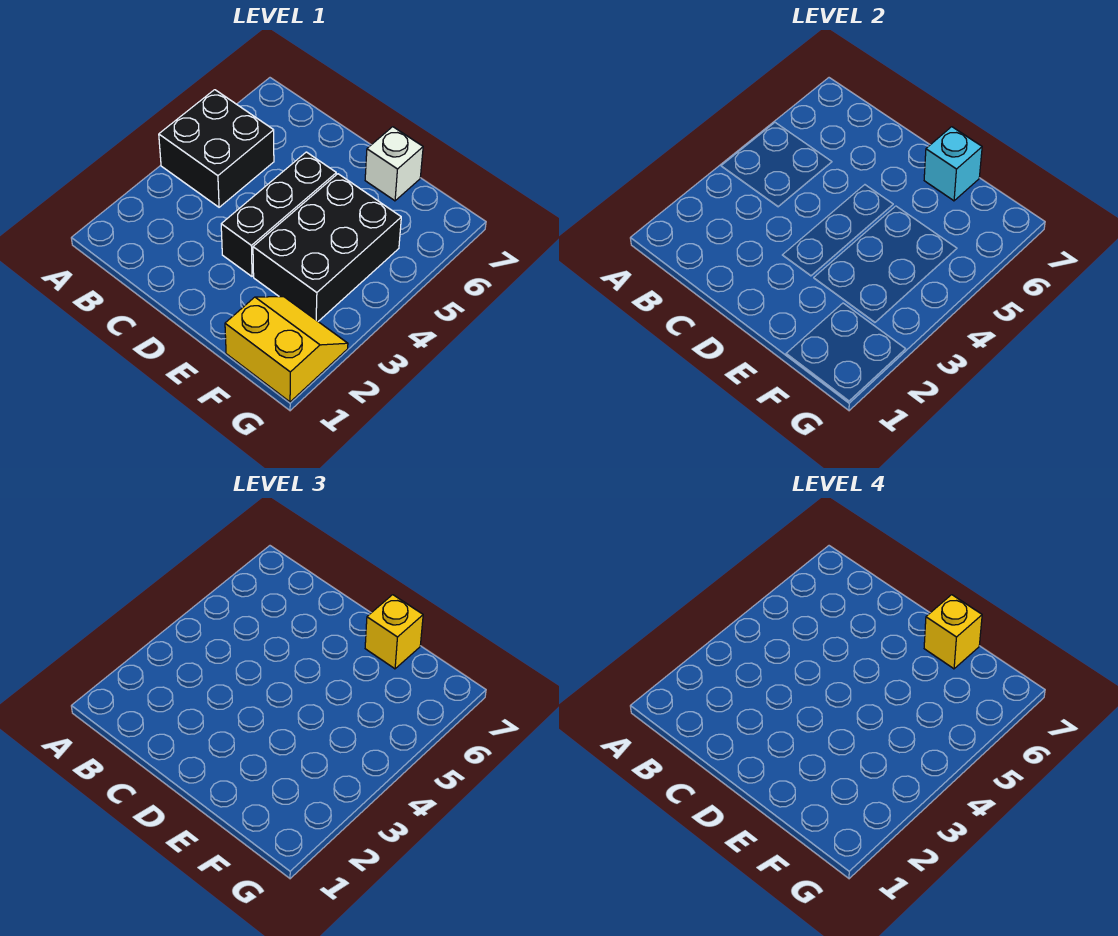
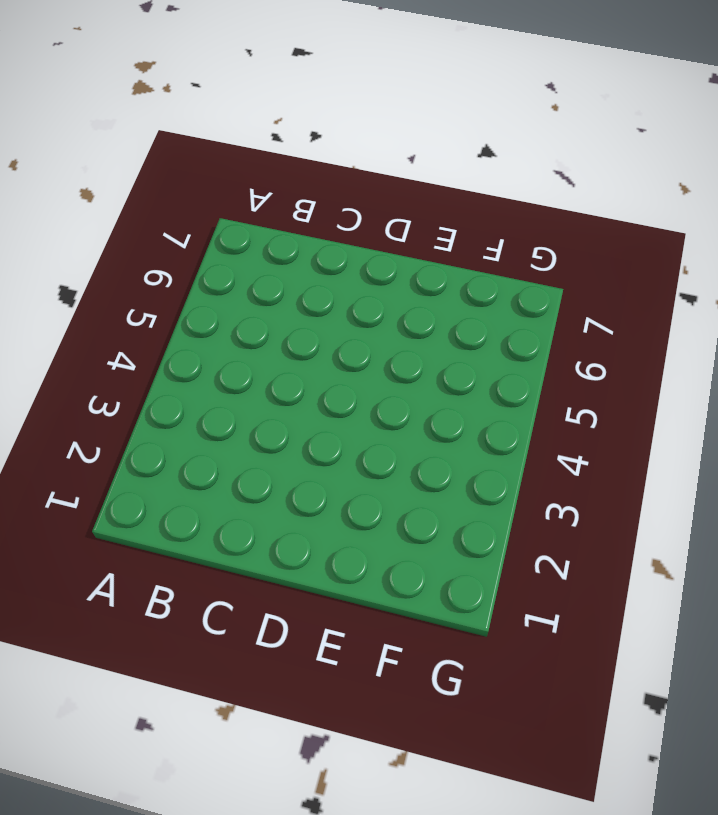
none -> black brick A4:B5 level 1
none -> black brick D3:D5 level 1

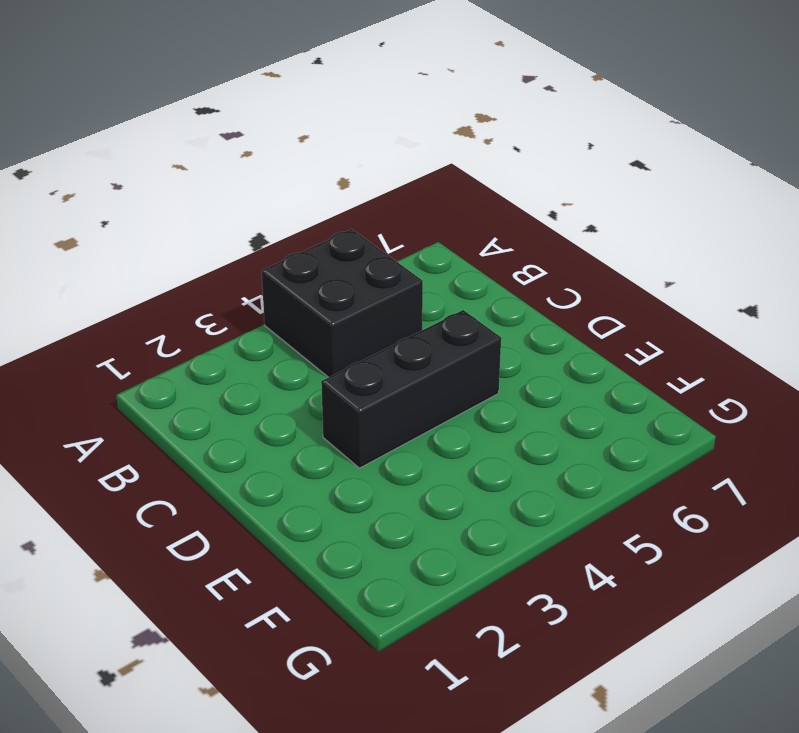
none -> black brick E3:F5 level 1
none -> white brick E7 level 1

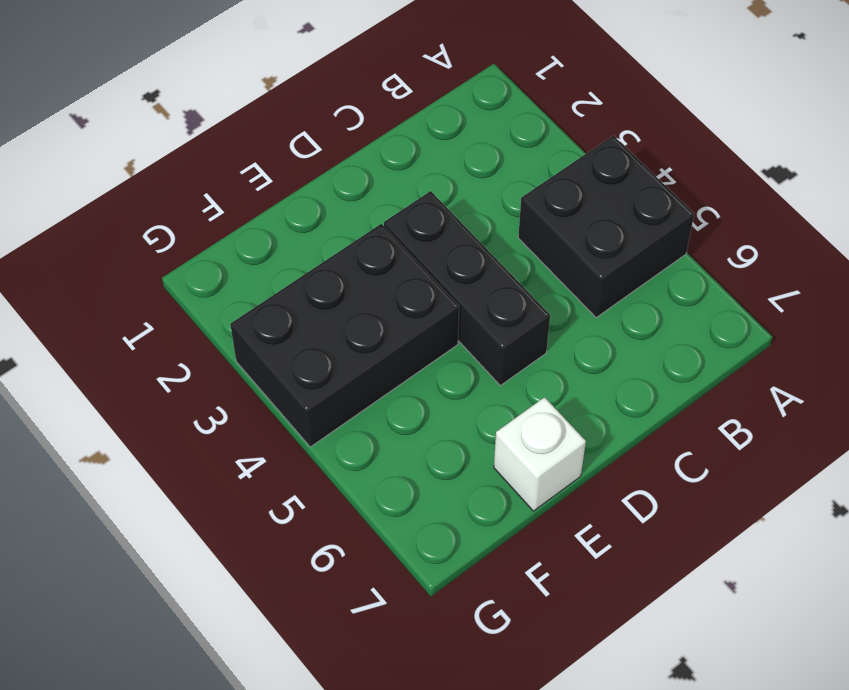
black brick E3:G4 level 1 -> black brick E3:F5 level 1
none -> yellow slope F1:G2 level 1 top 1
none -> cyan brick E7 level 2

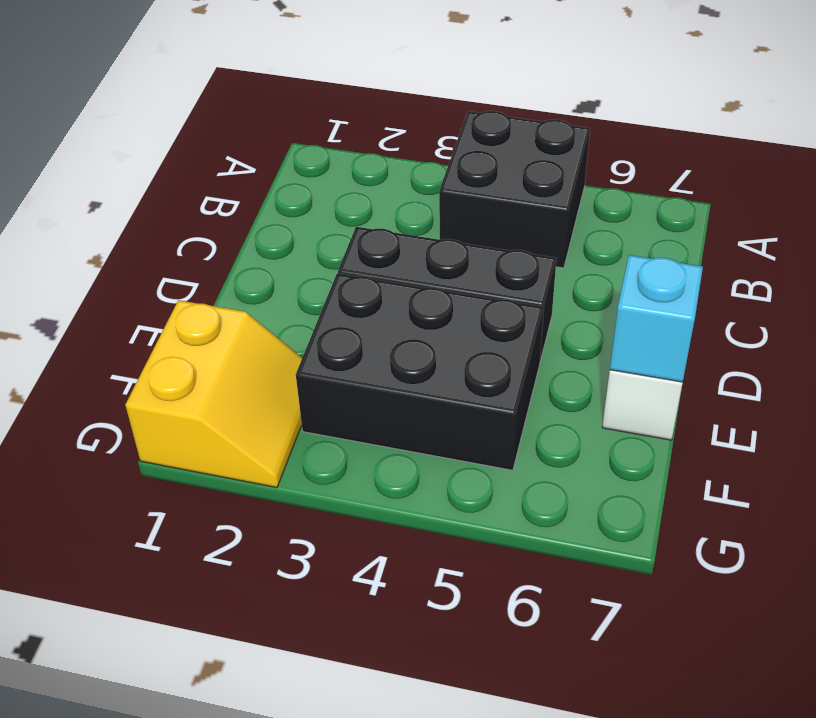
none -> yellow brick E7 level 3
none -> yellow brick E7 level 4

